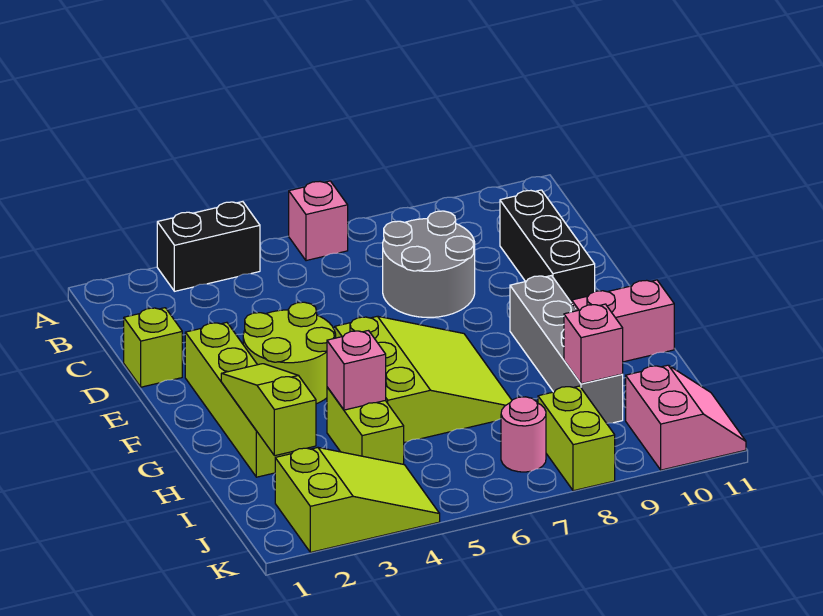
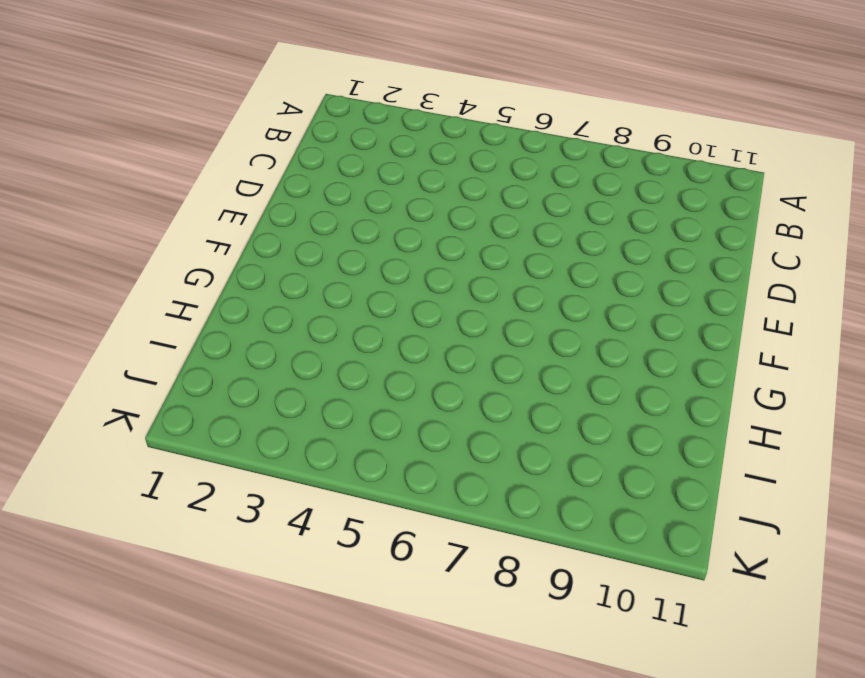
none -> black brick A3:A4 level 1
none -> pink brick A6 level 1
none -> grey round brick C7:D8 level 1

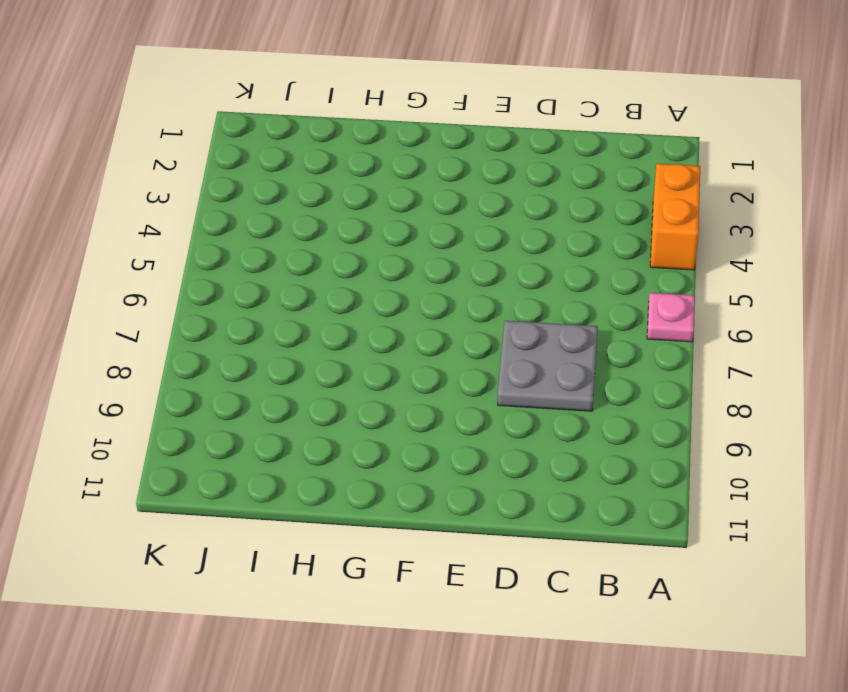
orange brick A3:A4 level 1 -> black brick A3:A4 level 1
pink plate A6 level 1 -> pink brick A6 level 1
grey plate C7:D8 level 1 -> grey round brick C7:D8 level 1
none -> black brick C10:E10 level 1
none -> lime brick D1 level 1
none -> lime brick E2:H2 level 1

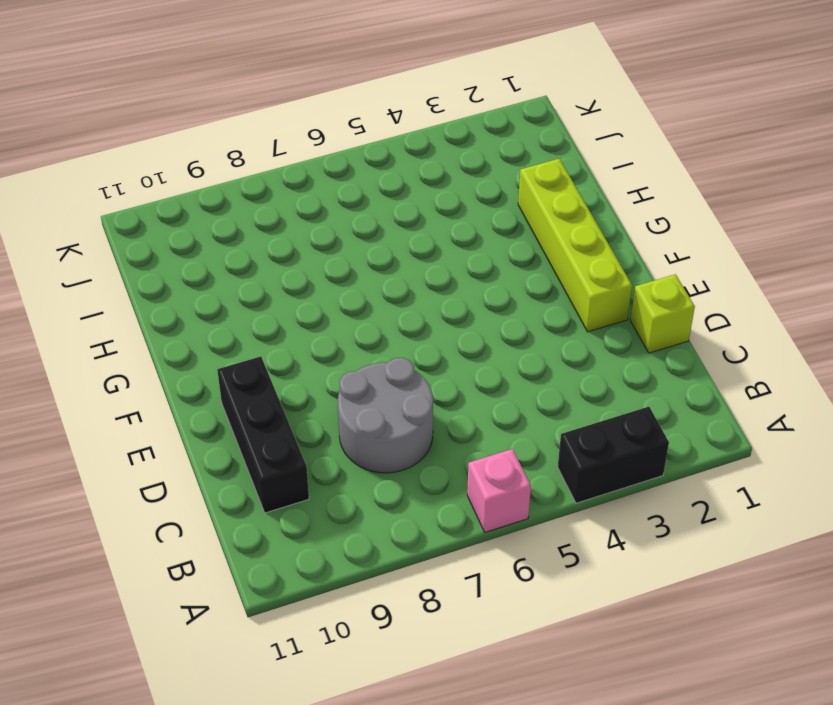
none -> lime round brick E3:F4 level 1
none -> lime slope F5:H7 level 1 top 5
none -> grey brick F9:I9 level 1

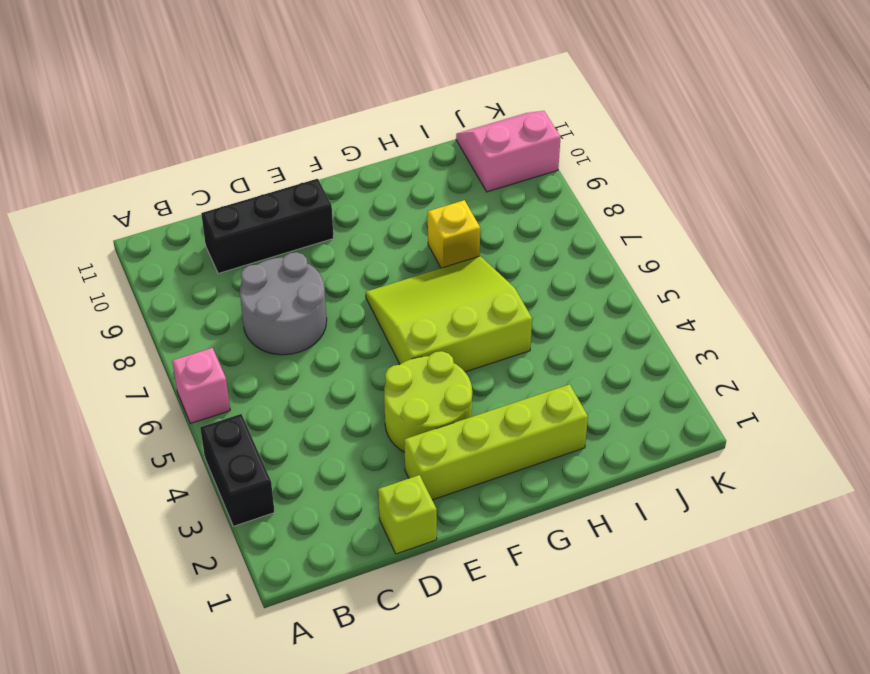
yellow brick H8 level 1 -> none
none -> grey brick F9:I9 level 1
none -> pink brick G10:G11 level 1
none -> lime brick H4:I4 level 1

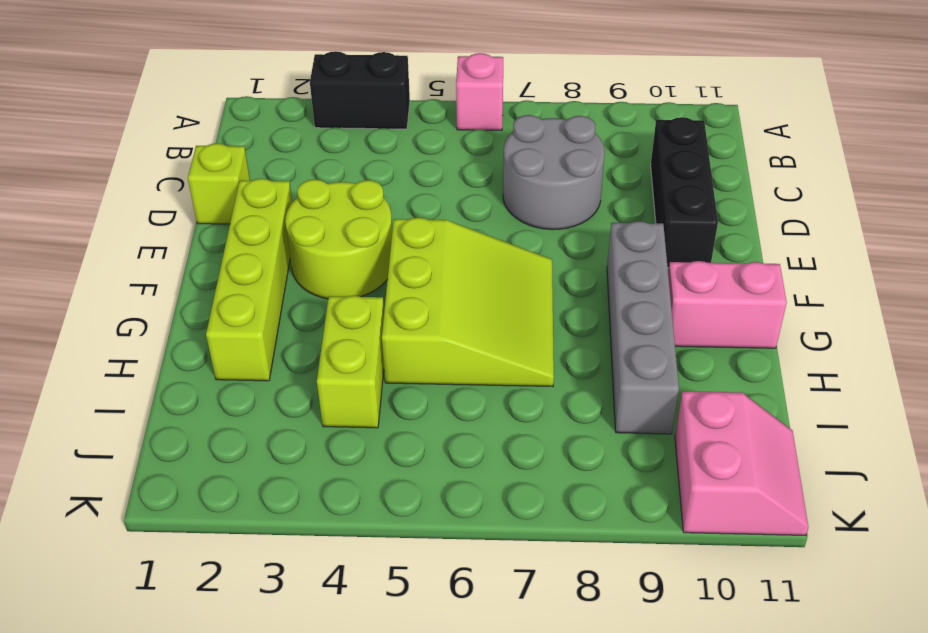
none -> lime slope J2:K4 level 1 top 2
none -> pink round brick J7 level 1
none -> lime brick J8:K8 level 1

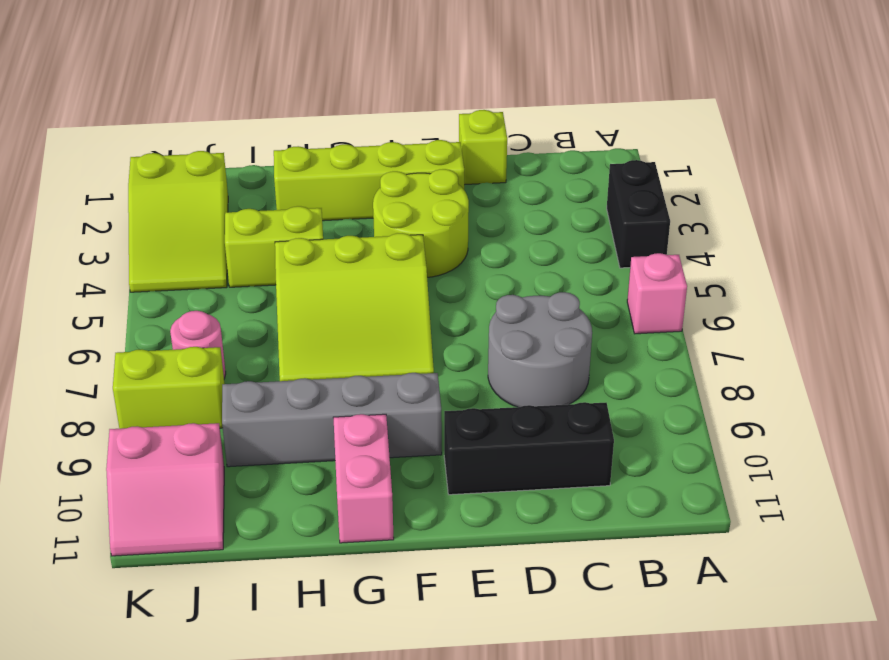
none -> lime slope G2:I2 level 2 top I
none -> pink brick H4 level 2
none -> pink brick I9 level 2

